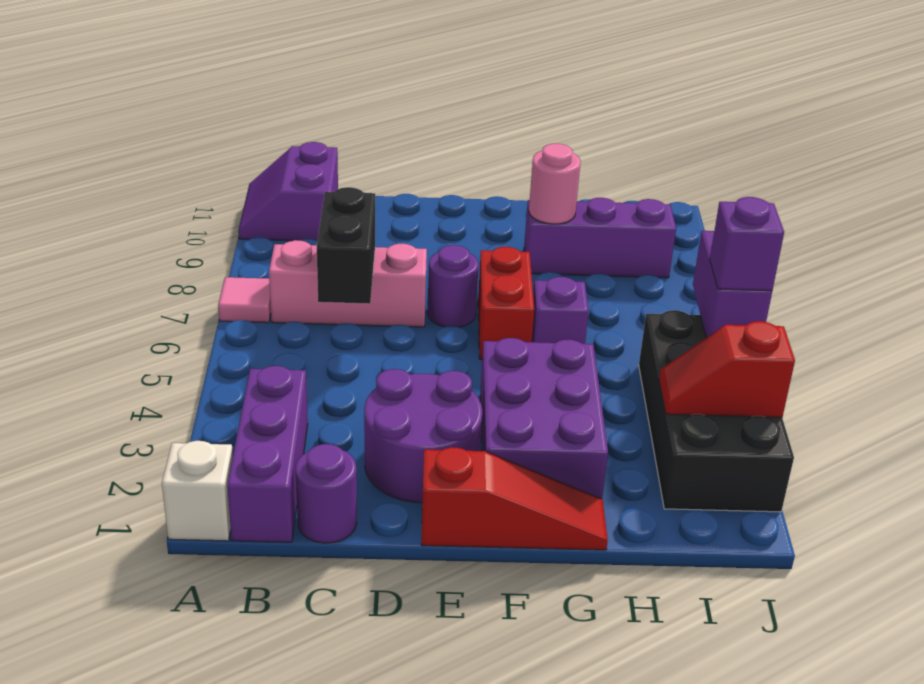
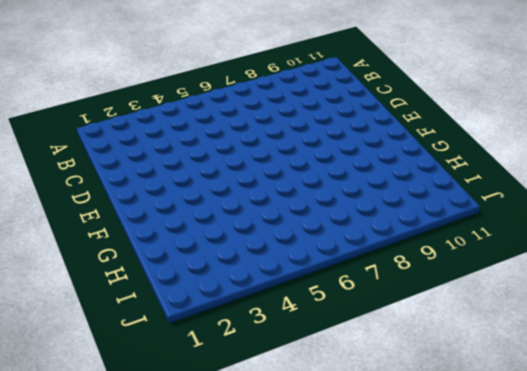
none -> white brick A1 level 1
none -> pink tile A7 level 1
none -> purple slope A10:B11 level 1 top B

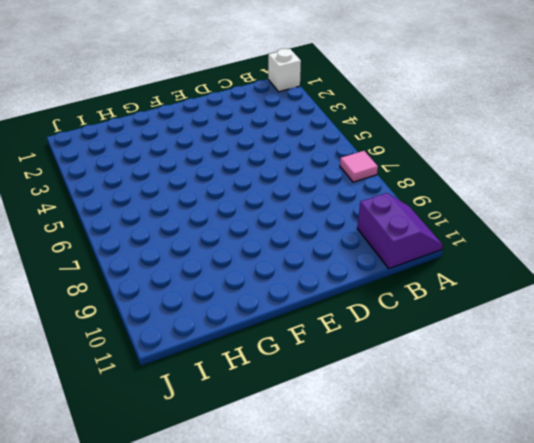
none -> purple brick B1:B3 level 1
none -> pink brick B7:D7 level 1
none -> purple round brick C1 level 1

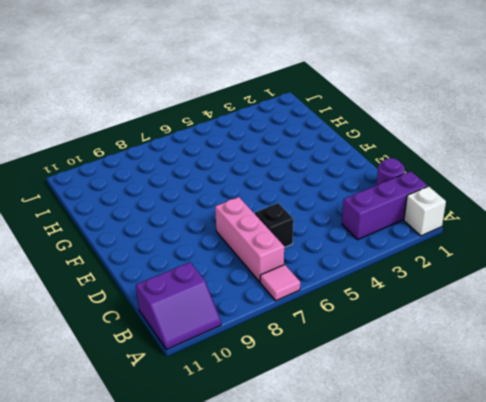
black brick C6 level 1 -> none
none -> purple round brick D2:E3 level 1
none -> red slope E1:G1 level 1 top E
none -> purple round brick E7 level 1

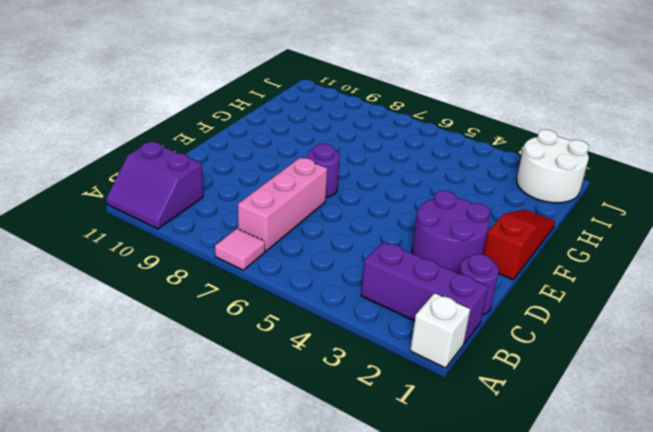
white round brick I1:J2 level 1 -> black brick I2:J5 level 1
none -> purple brick F2:G4 level 1
none -> red brick F6:F7 level 1
none -> purple brick G6 level 1

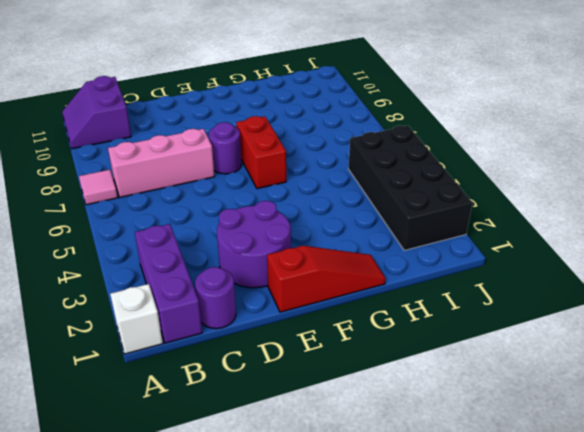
none -> purple brick F2:G4 level 1
none -> purple brick G6 level 1
none -> purple brick G9:I9 level 1

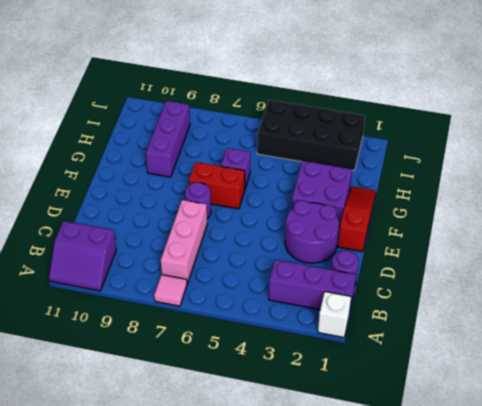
purple brick F2:G3 level 1 -> purple brick F2:G4 level 1
none -> black brick C6:C7 level 2
none -> pink round brick G9 level 2
none -> red slope I3:J3 level 2 top J

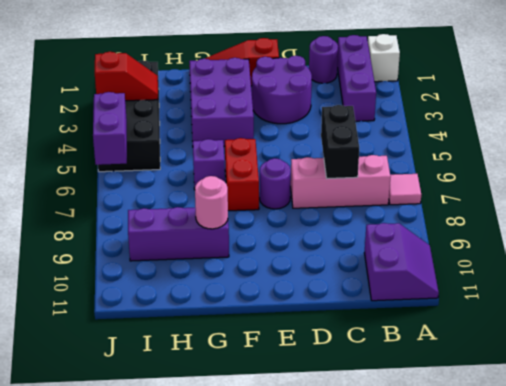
none -> purple brick J5 level 3

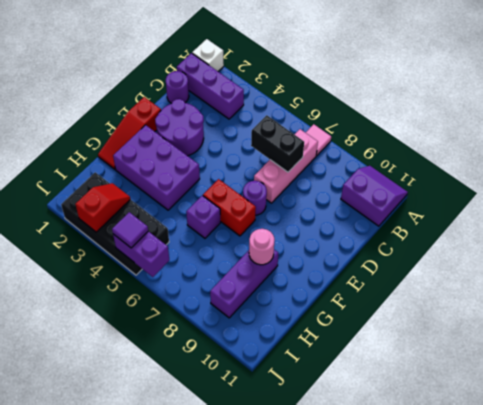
purple tile J5 level 3 -> purple brick J5 level 3

